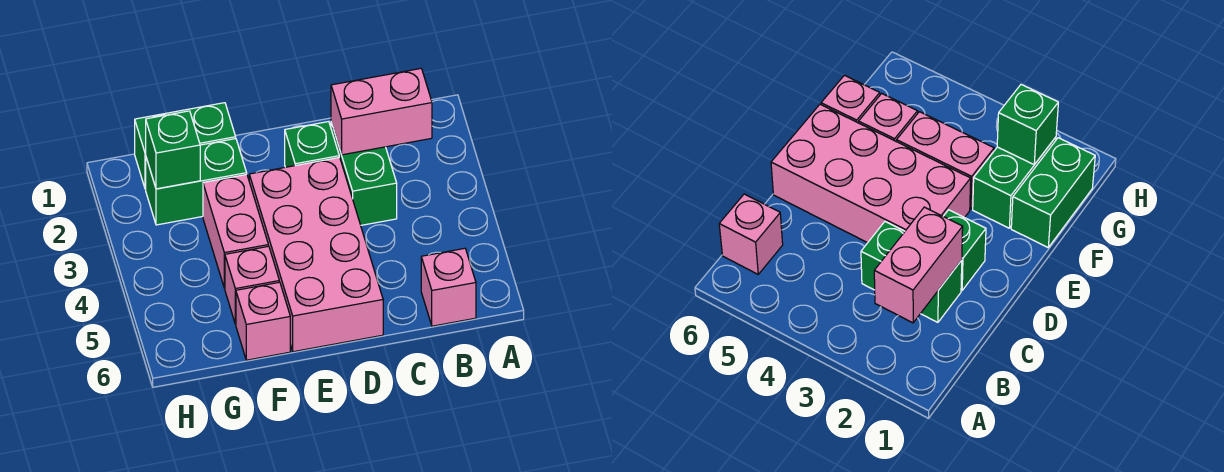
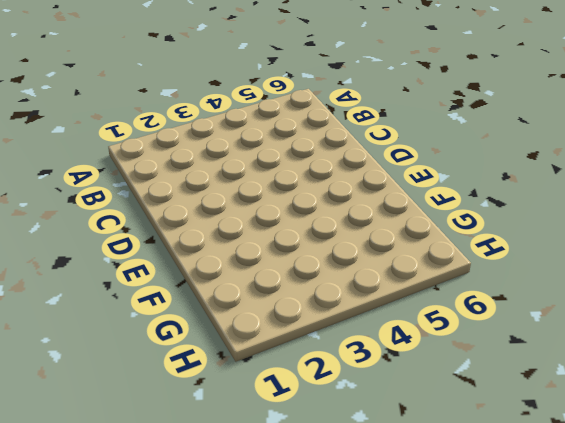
none -> pink brick B6 level 1
none -> green brick C2:C3 level 1

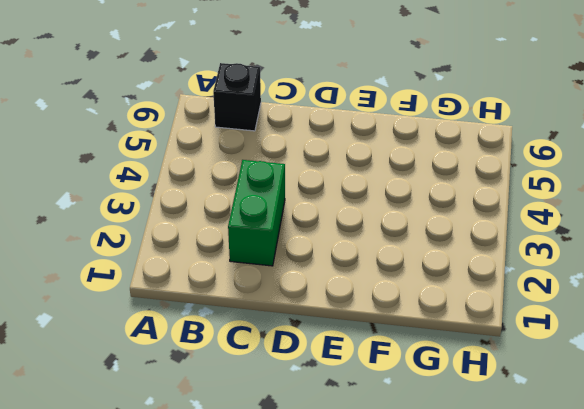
black brick B6 level 1 -> pink brick B6 level 1
none -> green brick D2 level 1
none -> pink brick D3:E6 level 1

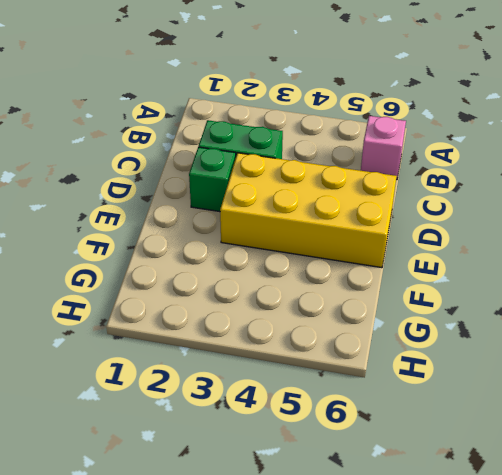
yellow brick D3:E6 level 1 -> pink brick D3:E6 level 1
none -> green brick F1:G1 level 1
none -> green brick F2:G2 level 1

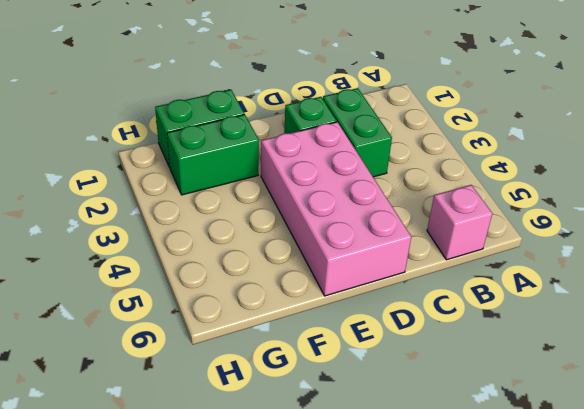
none -> pink brick F3:F4 level 1
none -> pink brick F5 level 1

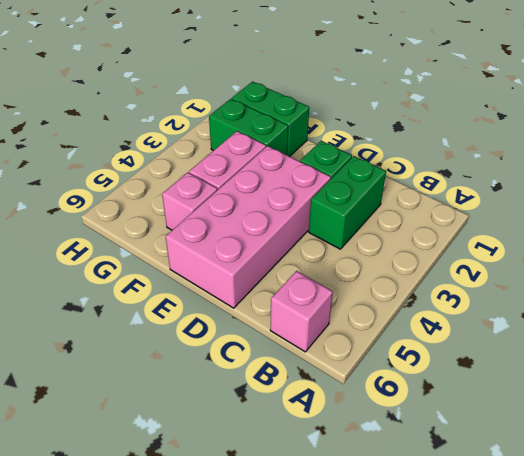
none -> pink brick F6 level 1
none -> pink brick B2:C2 level 2

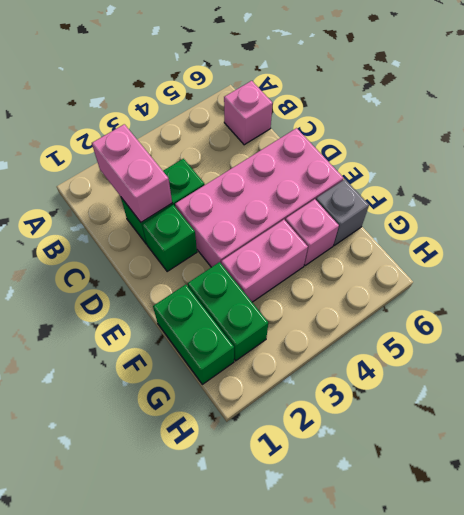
grey brick F6 level 1 -> pink brick F6 level 1
none -> green brick G2 level 2

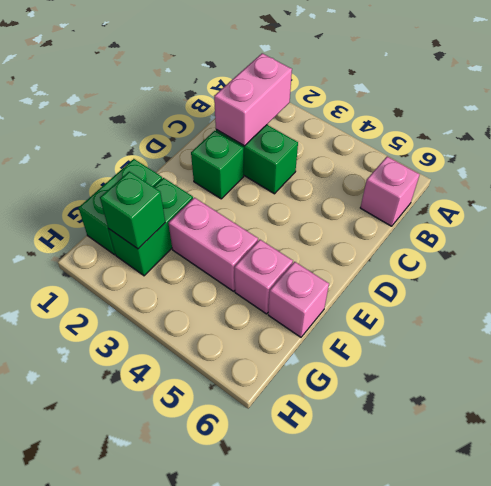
none -> pink brick D3:E6 level 1

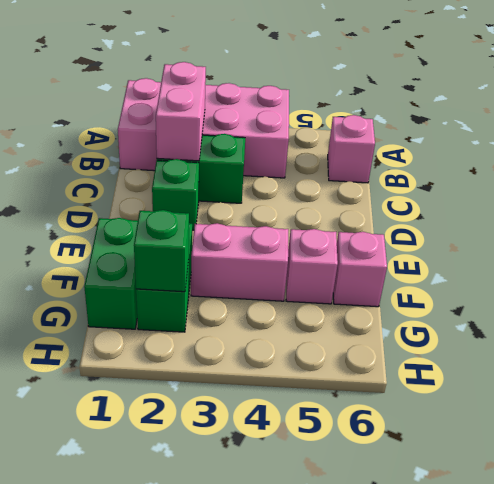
pink brick A1:B4 level 1 -> pink brick D3:E6 level 1

